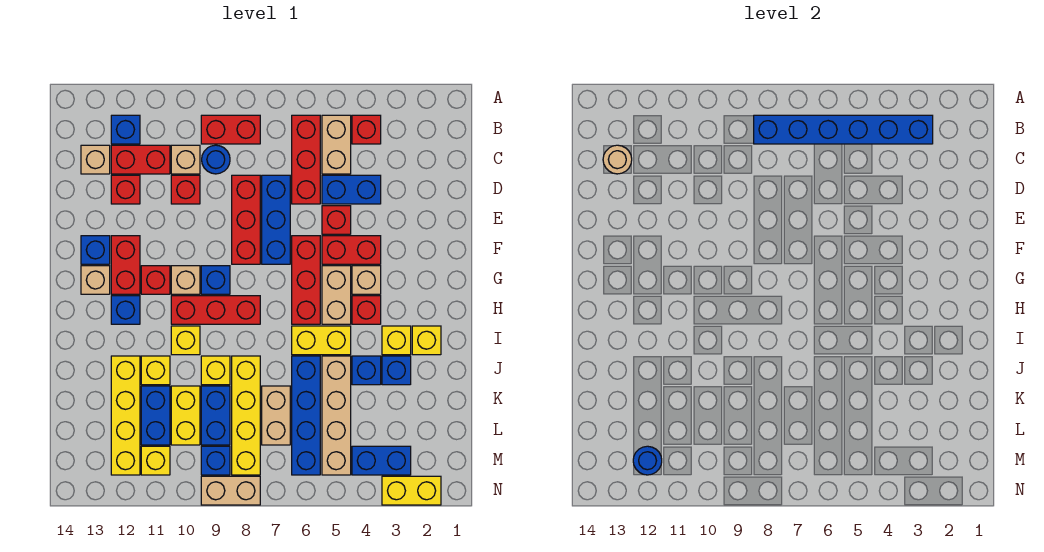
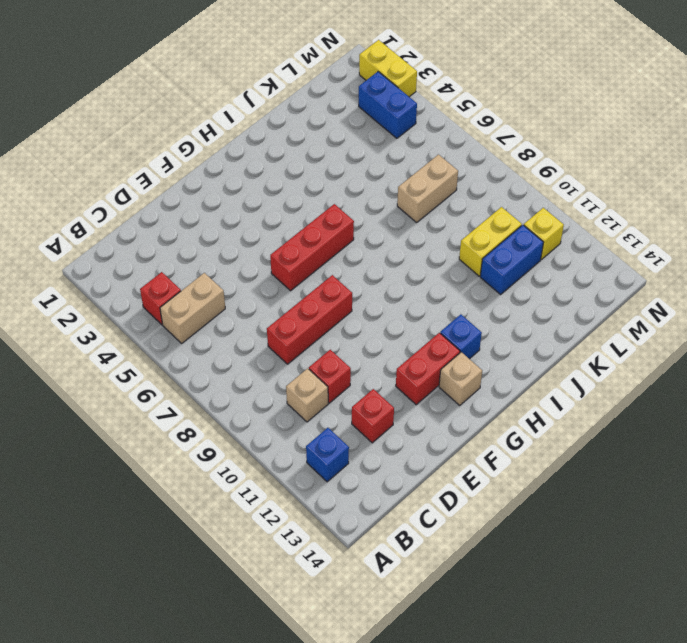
none -> red brick B6:D6 level 1
none -> red brick B8:B9 level 1
none -> blue round brick C9 level 1
none -> red brick C11:C12 level 1

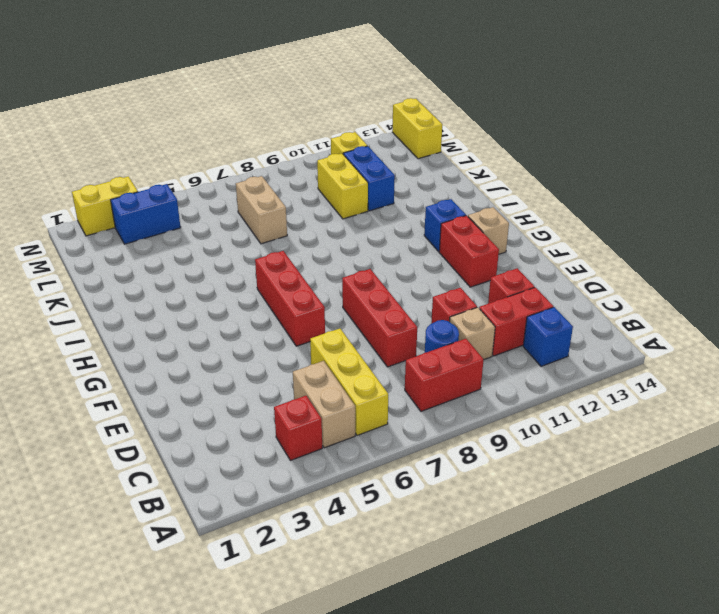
yellow brick B6:D6 level 1 -> red brick B6:D6 level 1
yellow brick M14:N14 level 1 -> yellow brick I5:I6 level 1
none -> tan brick C13 level 1
none -> blue brick D4:D5 level 1
none -> blue brick D7:F7 level 1
none -> red brick E5 level 1

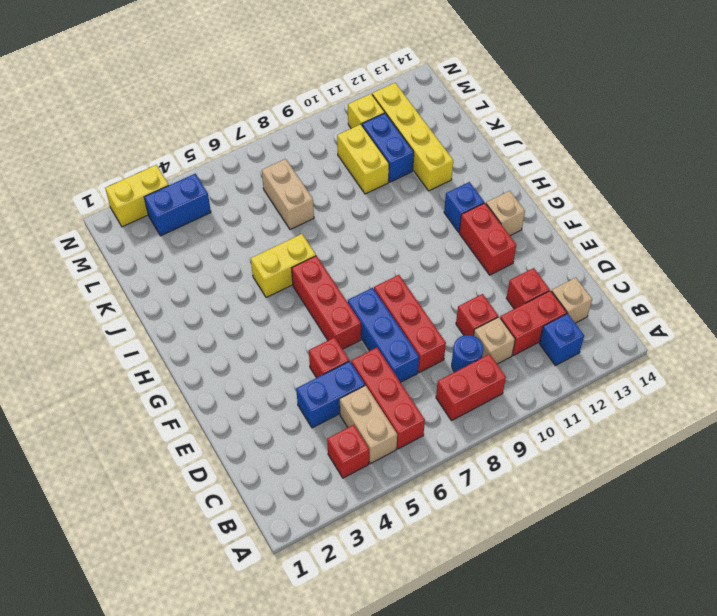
none -> red brick F4:F5 level 1
none -> blue brick F13 level 1
none -> tan brick G4 level 1
none -> tan brick G5:H5 level 1

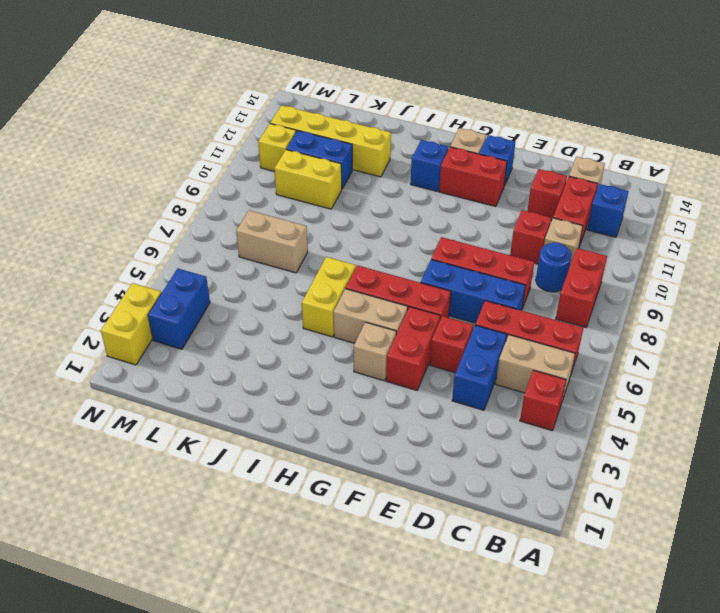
none -> blue brick G9 level 1
none -> tan brick G10 level 1
none -> red brick G11 level 1
none -> red brick H4 level 1

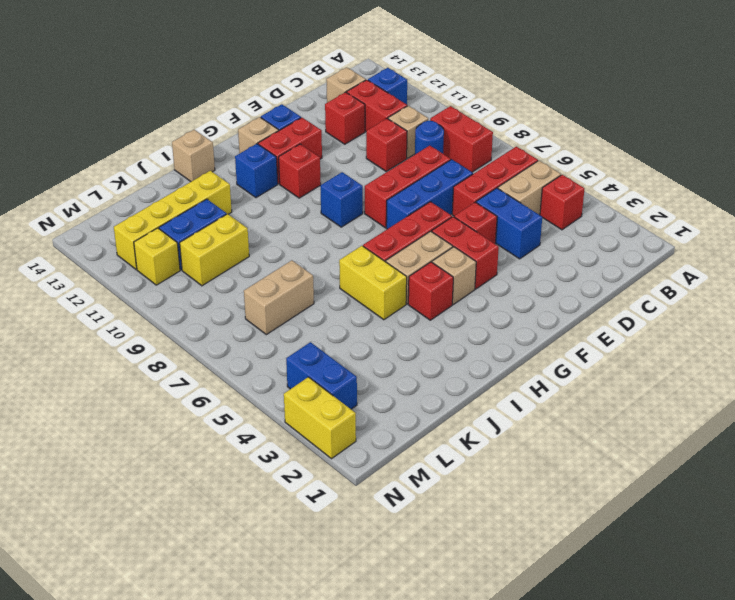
tan brick I14 level 1 -> tan brick G10 level 1
none -> red brick H8:H10 level 1
none -> yellow brick I2 level 1
none -> yellow brick I3 level 1
none -> yellow brick I10 level 1

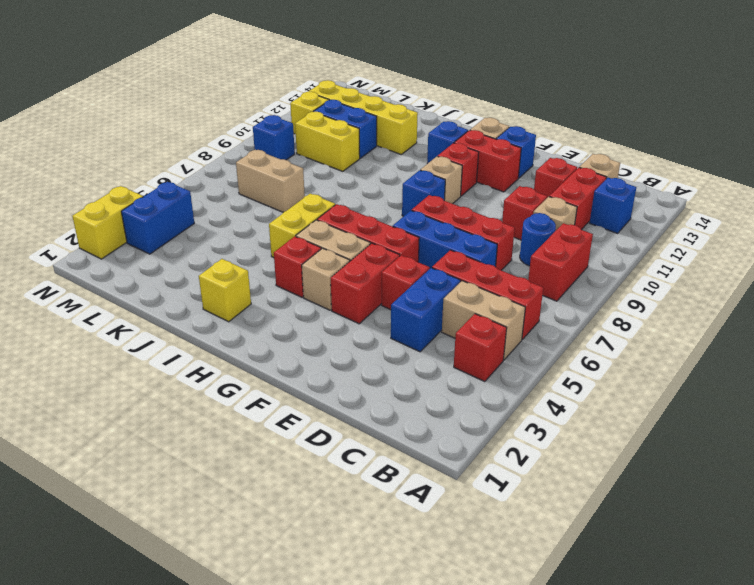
none -> red brick H8:H10 level 1
none -> yellow brick I3 level 1
none -> yellow brick I10 level 1
none -> blue brick J3 level 1

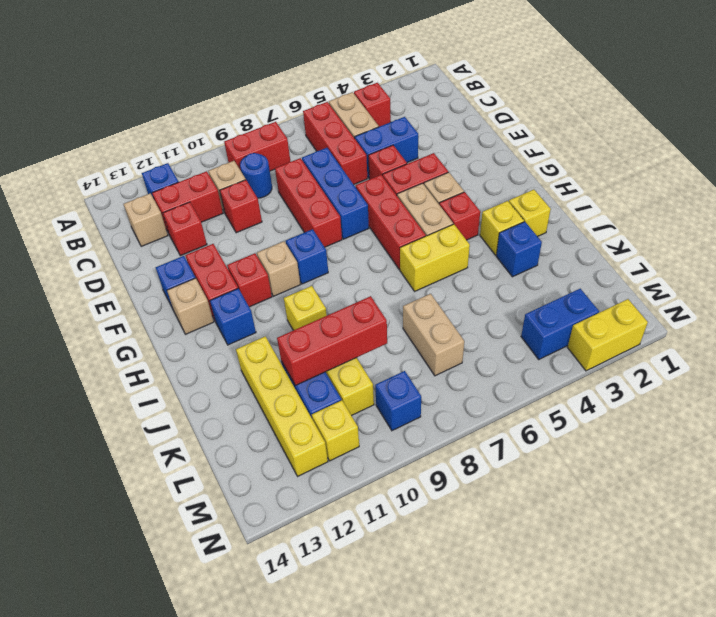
red brick K9:K11 level 2 -> red brick H8:H10 level 1
none -> blue brick J4 level 1
none -> tan brick J5:M5 level 1
none -> blue brick J6:M6 level 1
none -> yellow brick J8:M8 level 1

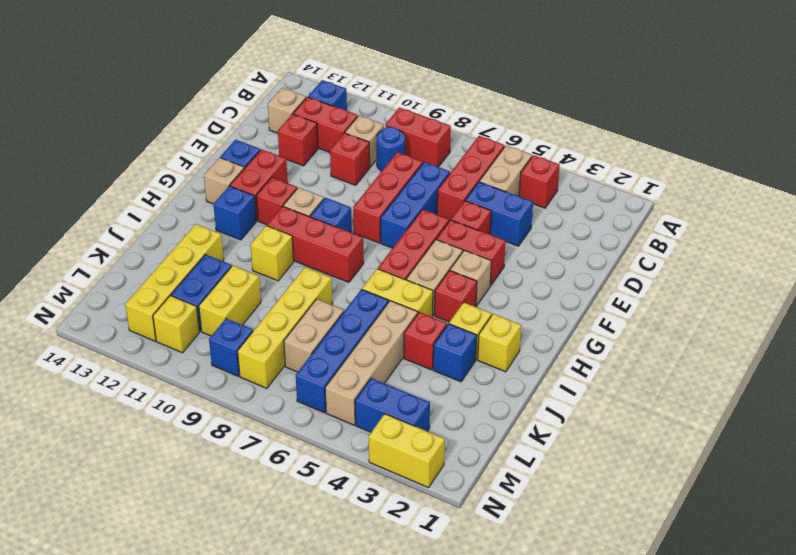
red brick J4 level 1 -> blue brick J4 level 1
none -> yellow brick J9 level 1
none -> yellow brick J11 level 1
none -> blue brick K9:L9 level 1
none -> tan brick N8:N9 level 1

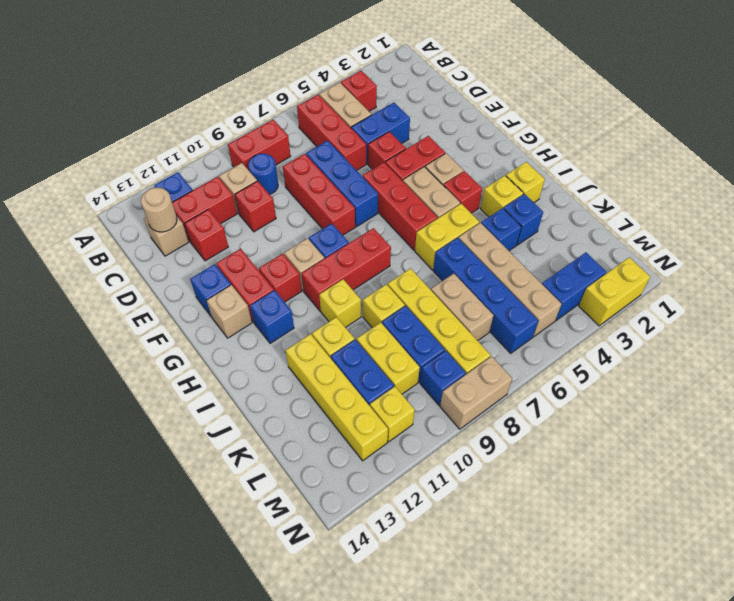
none -> blue brick B3:B8 level 2
none -> blue round brick M12 level 2

